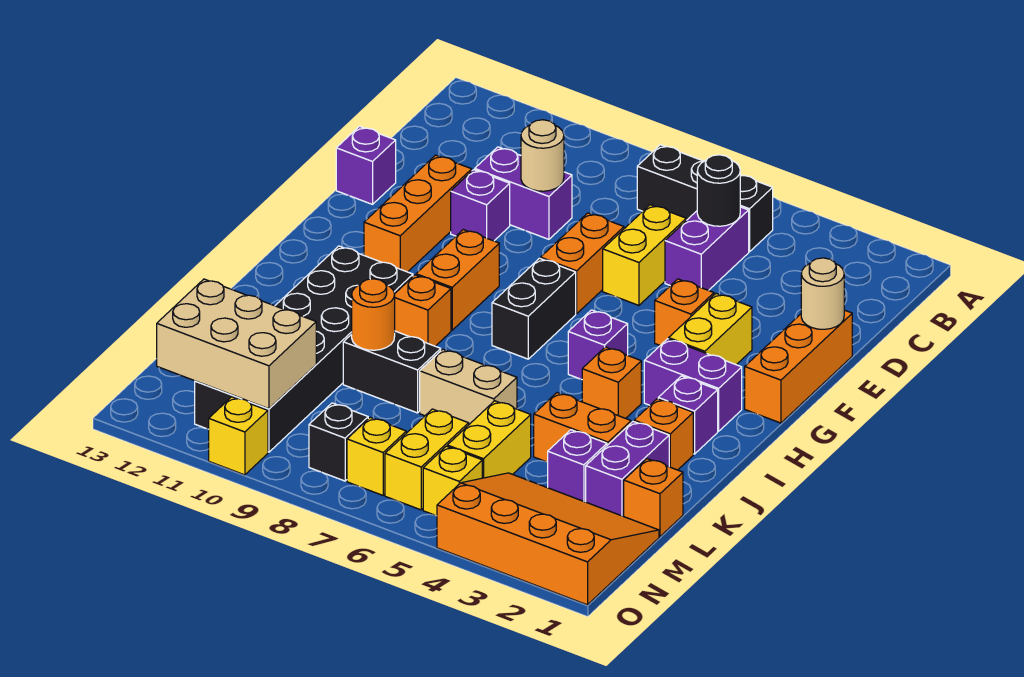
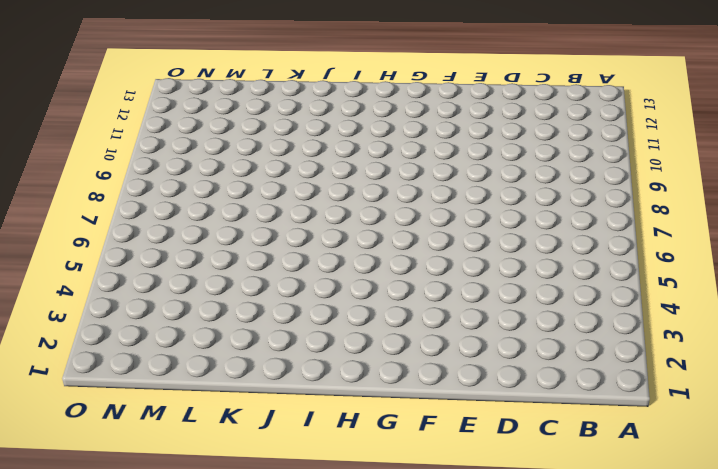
none -> black brick B5:B7 level 1
none -> purple brick C5:D5 level 1
none -> yellow brick D6:E6 level 1
none -> purple brick D9:D10 level 1

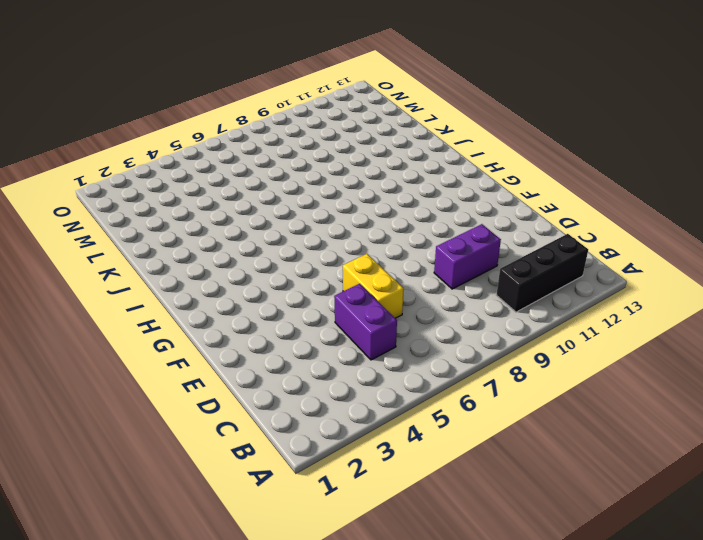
black brick B10:B12 level 1 -> black brick B5:B7 level 1
none -> orange brick E1:G1 level 1
none -> orange brick E7:F7 level 1
none -> purple brick E10 level 1
none -> orange brick E11:G11 level 1

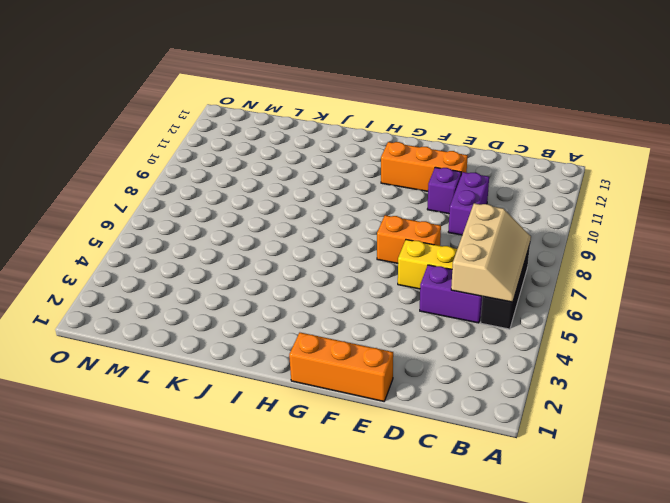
tan slope B5:C7 level 2 top C -> black round brick C5 level 2
none -> purple brick E13 level 1
none -> yellow brick F3:G3 level 1
none -> orange brick F4 level 1
none -> black brick G7:H7 level 1

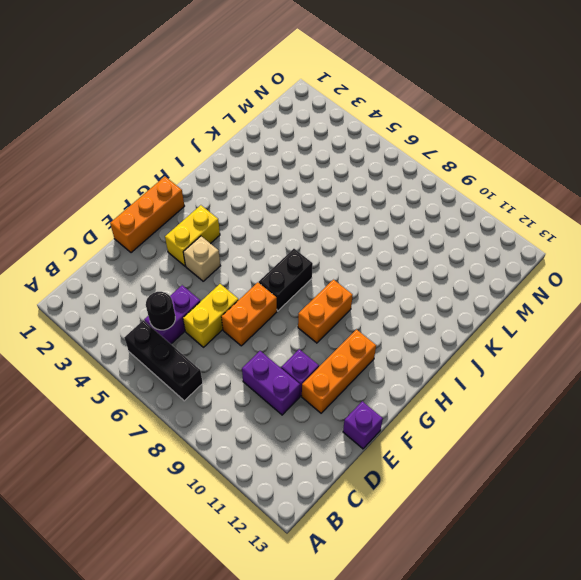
tan brick F4 level 1 -> orange brick F4 level 1
none -> purple brick H2:H3 level 1
none -> purple brick H5 level 1
none -> purple brick I2 level 1
none -> orange brick I4 level 1

